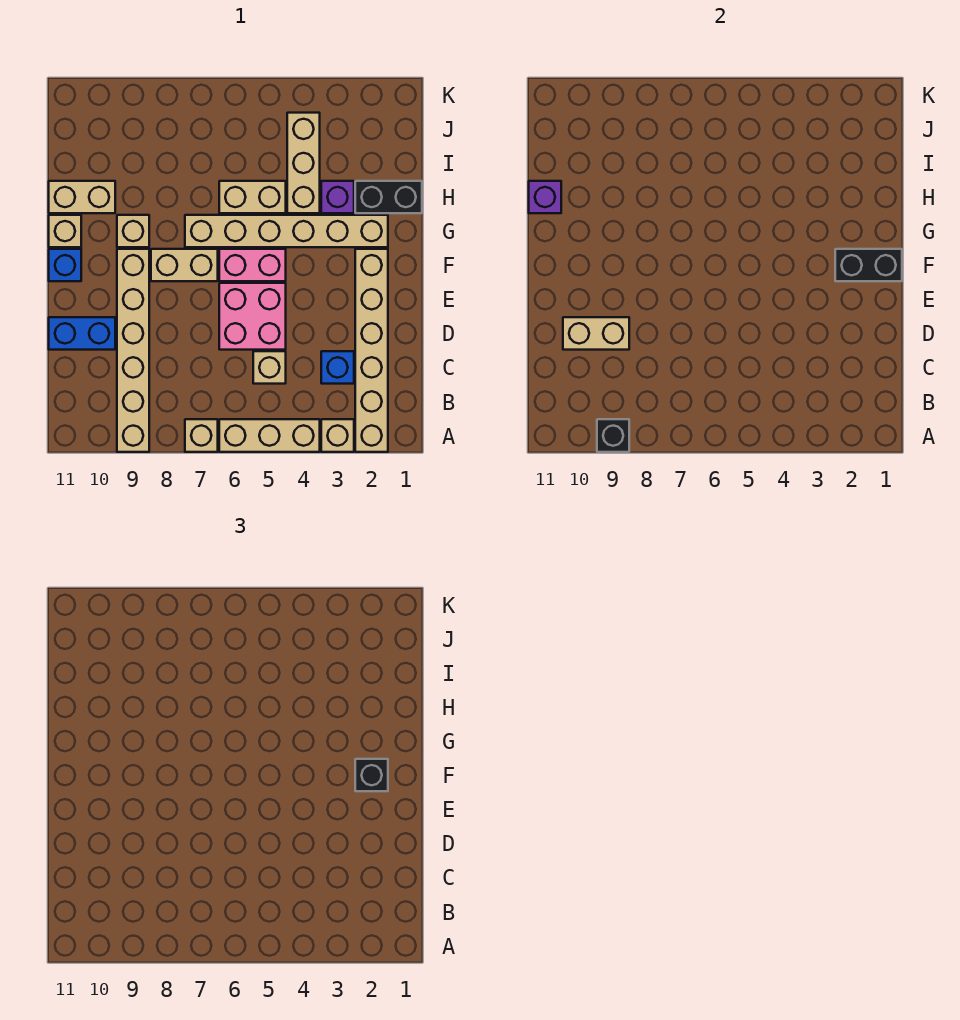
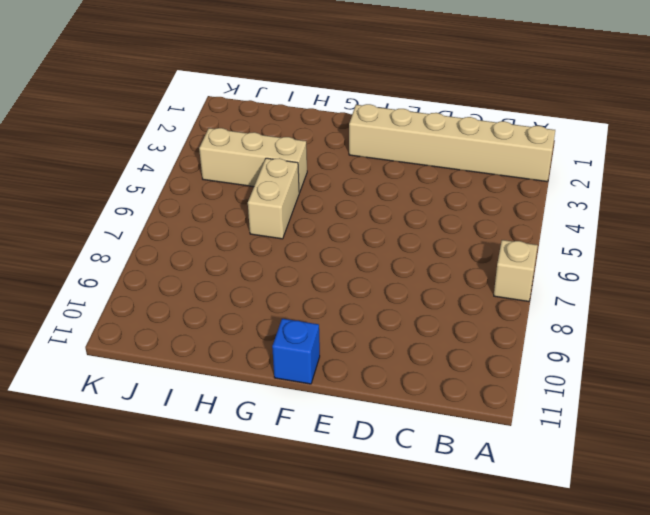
none -> tan brick A3 level 1
none -> tan brick A4:A6 level 1
none -> tan brick A9:F9 level 1

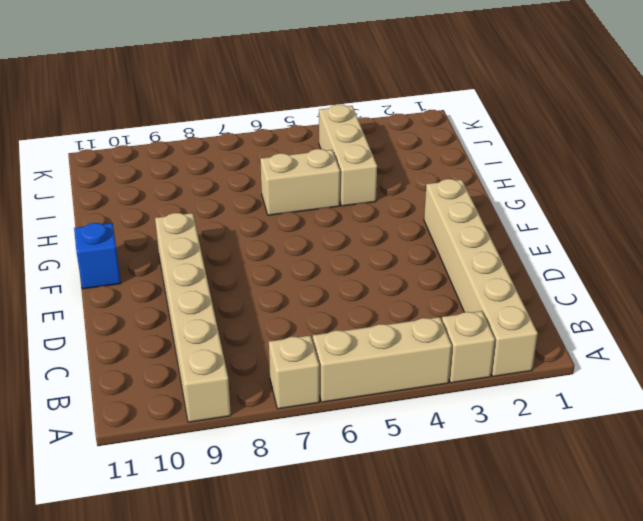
none -> blue brick C3 level 1
none -> tan brick C5 level 1
none -> pink brick D5:E6 level 1

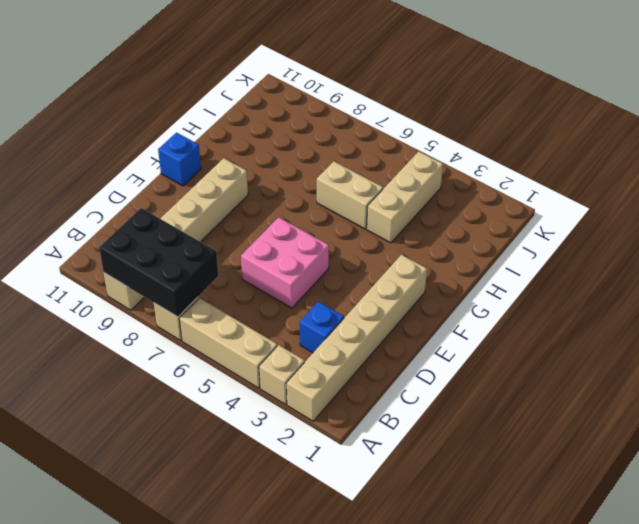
black brick A7:B9 level 2 -> black brick A9 level 2
none -> tan brick C5 level 1
none -> blue brick D10:D11 level 1
none -> pink brick F5:F6 level 1

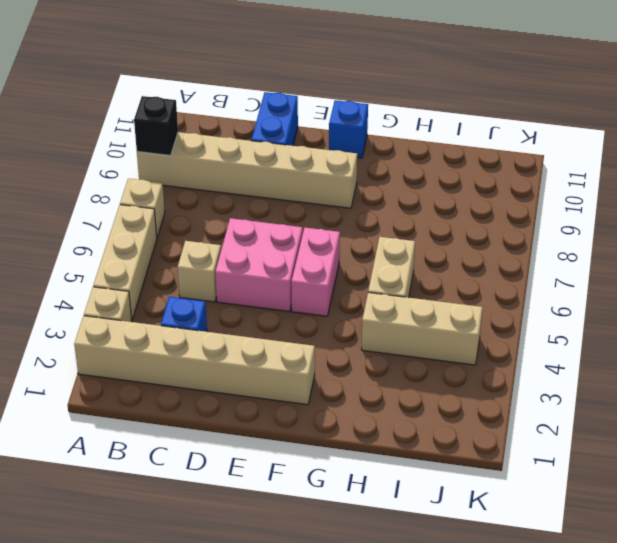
none -> tan brick F7:F8 level 1
none -> tan brick G2:G7 level 1
none -> tan brick G9 level 1

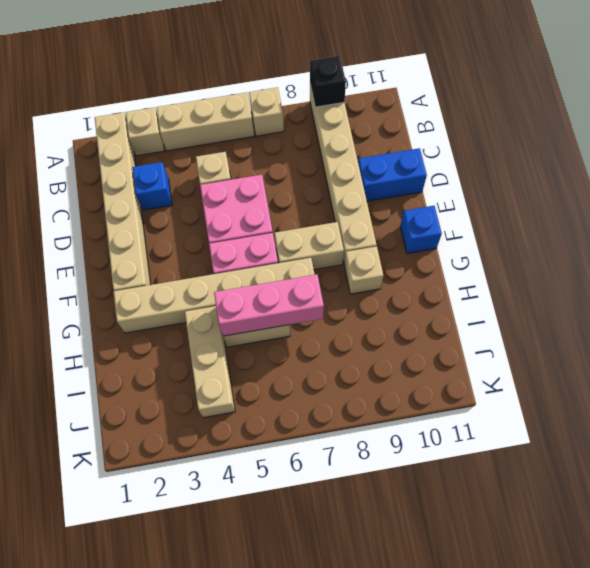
pink brick H5:H7 level 2 -> none
none -> tan brick G11 level 1
none -> black brick H1:H2 level 1
none -> purple brick H3 level 1

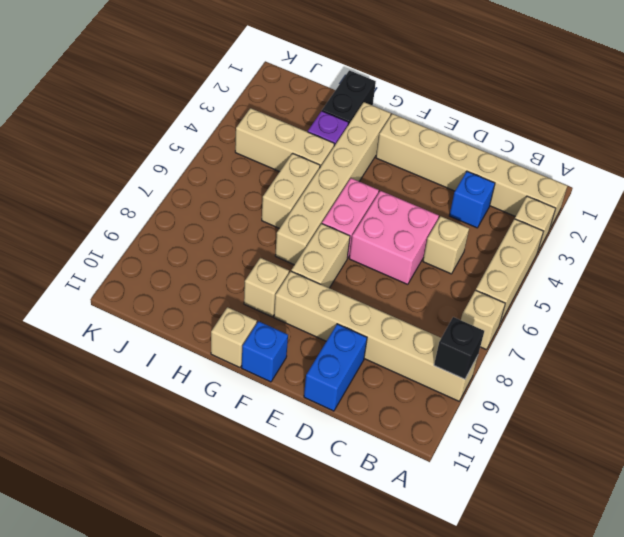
none -> tan brick H10:H11 level 1
none -> tan brick D9:D10 level 2
none -> black brick F1:F2 level 2

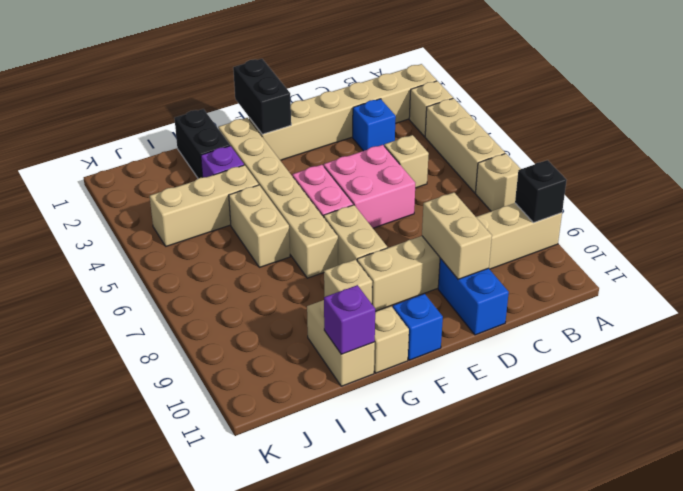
none -> black brick F2 level 3

